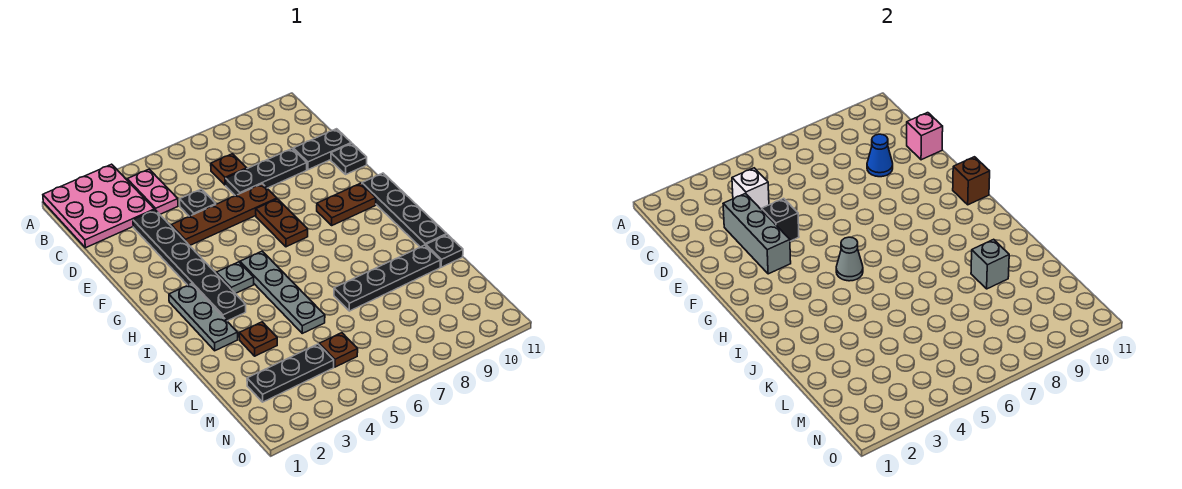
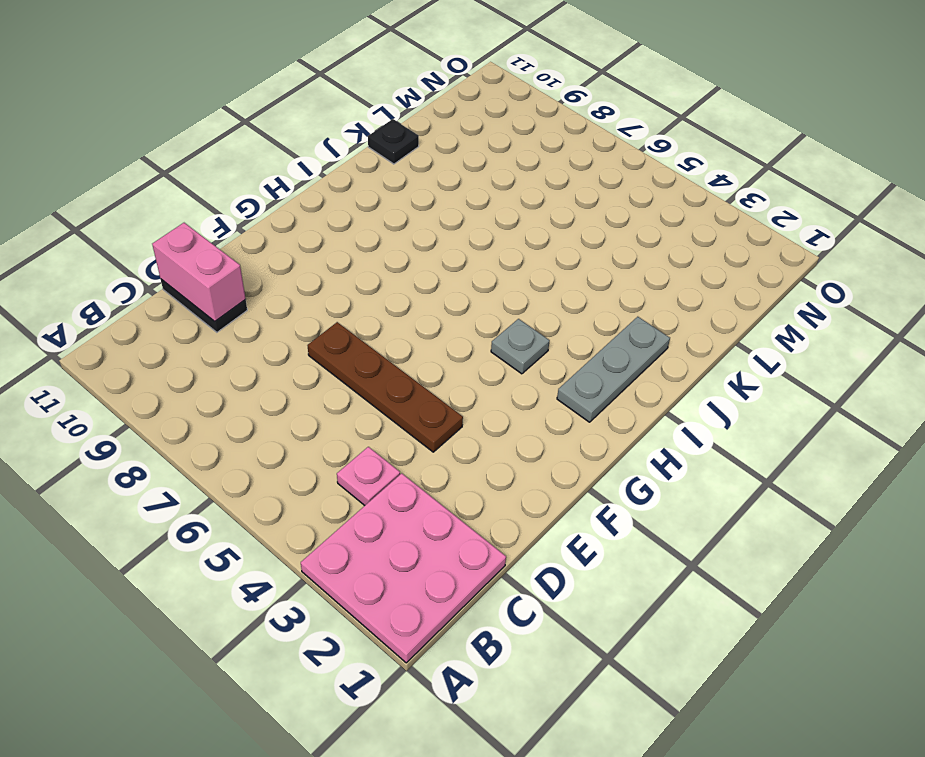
pink plate C4 level 1 -> pink plate B4:C4 level 1
pink brick D10:D11 level 2 -> pink brick D11 level 2
none -> brown plate C7 level 1
none -> black plate D3:I3 level 1
none -> black plate D5 level 1

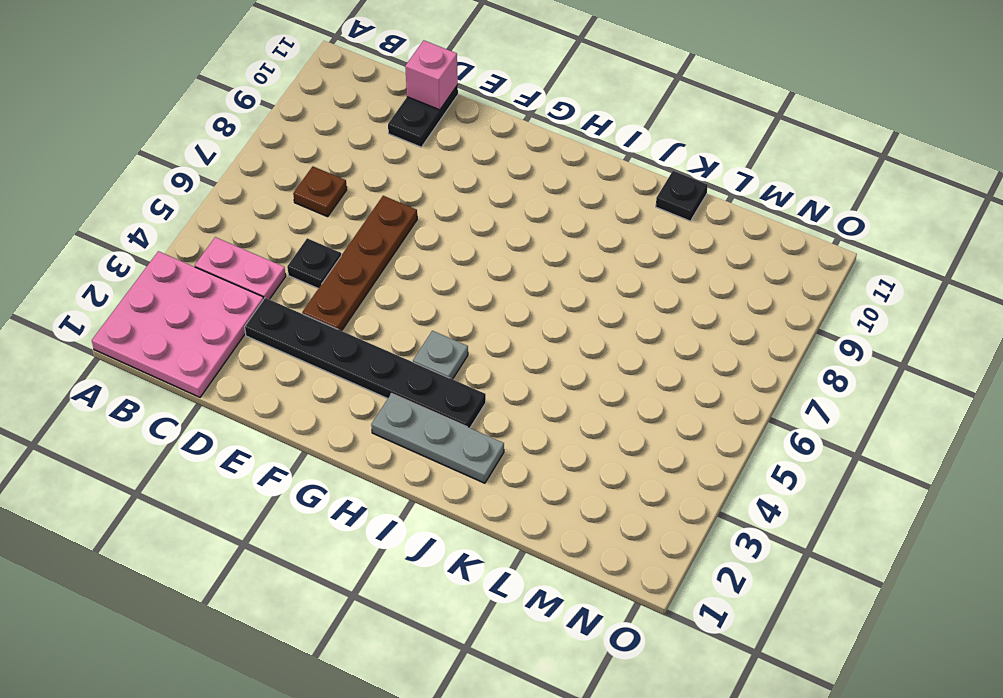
none -> black plate D7:D9 level 1
none -> black plate E11 level 1
none -> brown plate F7:G7 level 1

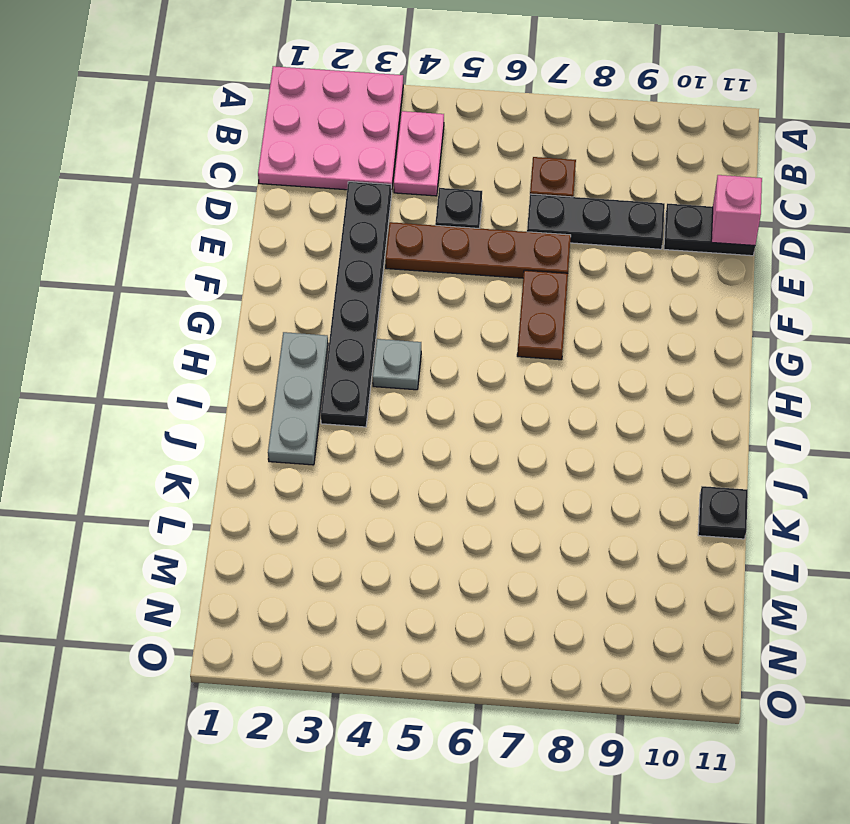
none -> black plate E11 level 1
none -> brown plate G9:G10 level 1
none -> black plate G11:J11 level 1

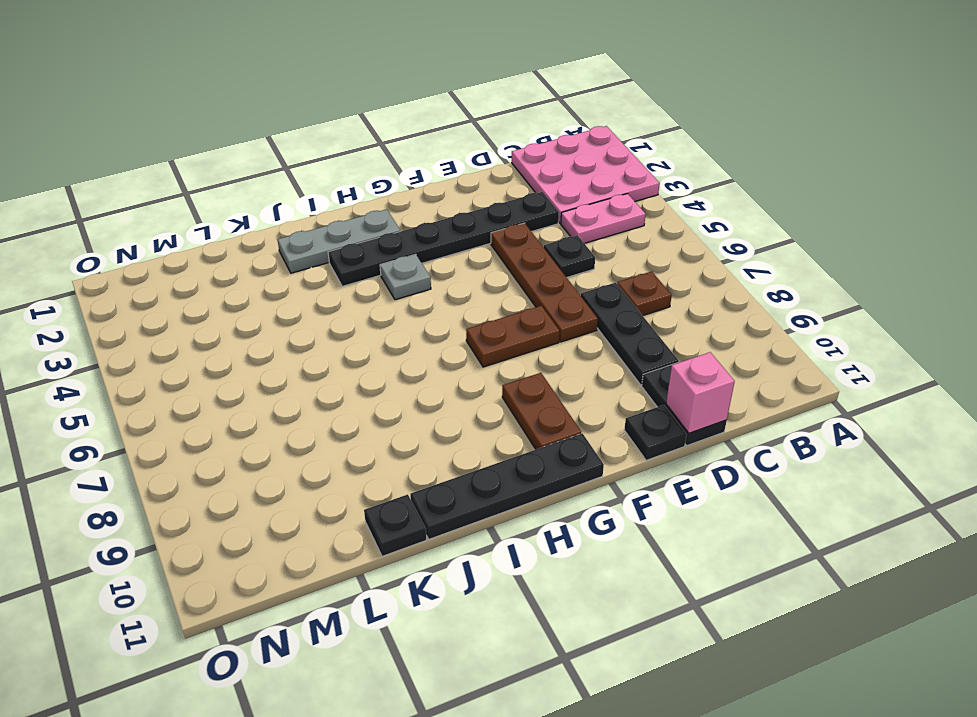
none -> grey plate H5:K5 level 1
none -> brown plate K3 level 1
none -> black plate K7:K10 level 1

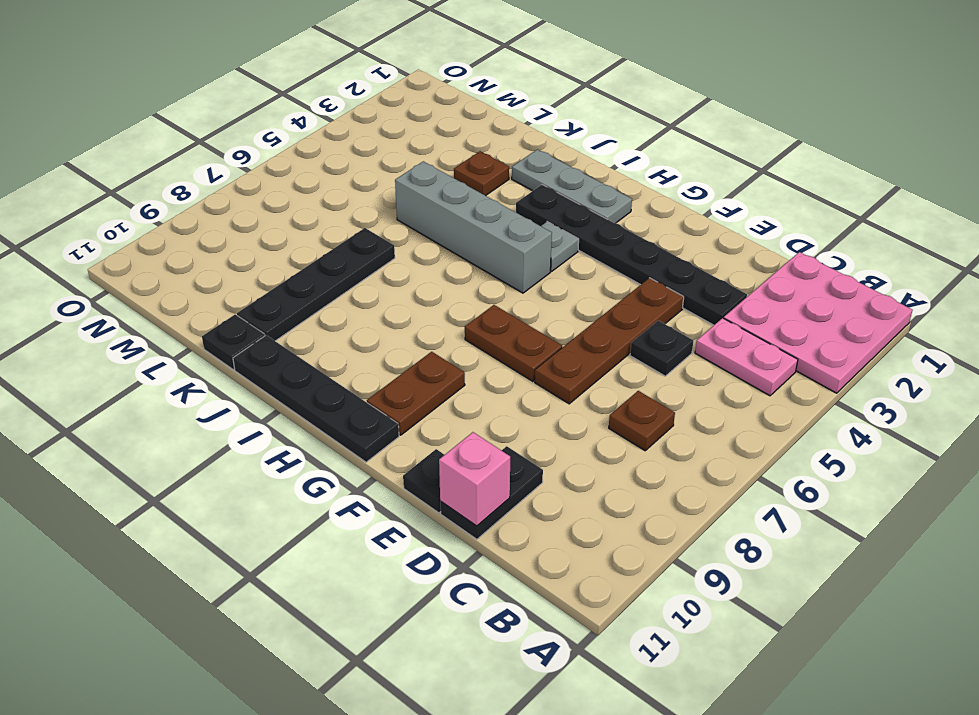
grey brick H5:K5 level 1 -> grey plate H5:K5 level 1
none -> black plate D7:D9 level 1
none -> black plate M2:M4 level 1
none -> brown plate M5 level 1

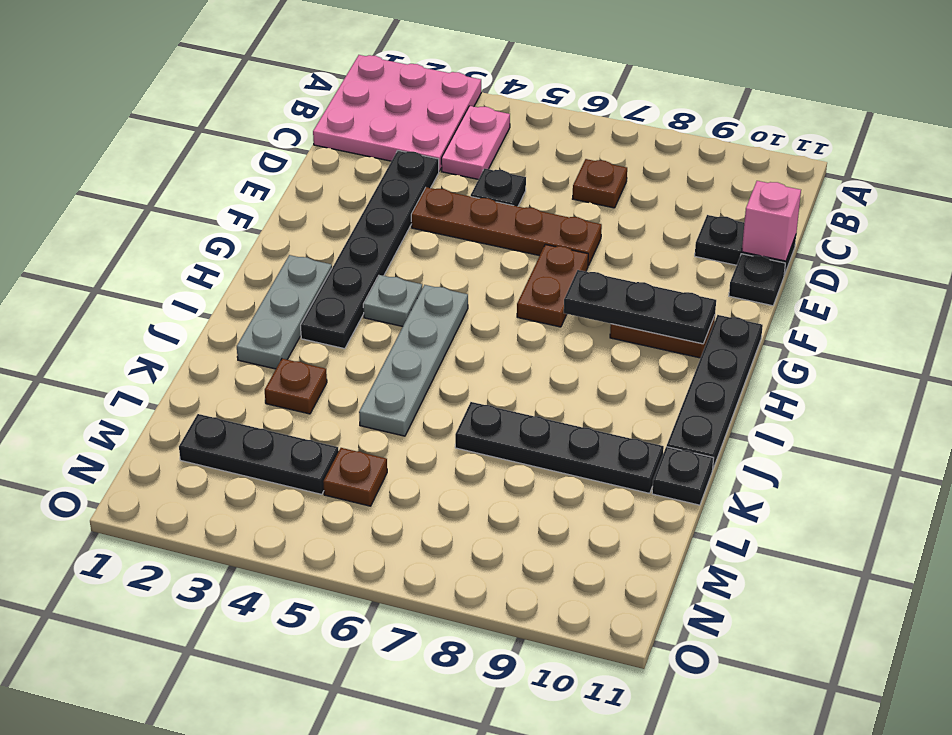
black plate G8:G10 level 2 -> black plate D7:D9 level 1
none -> white brick C4 level 2
none -> grey brick D3:F3 level 2
none -> blue cone D9 level 2

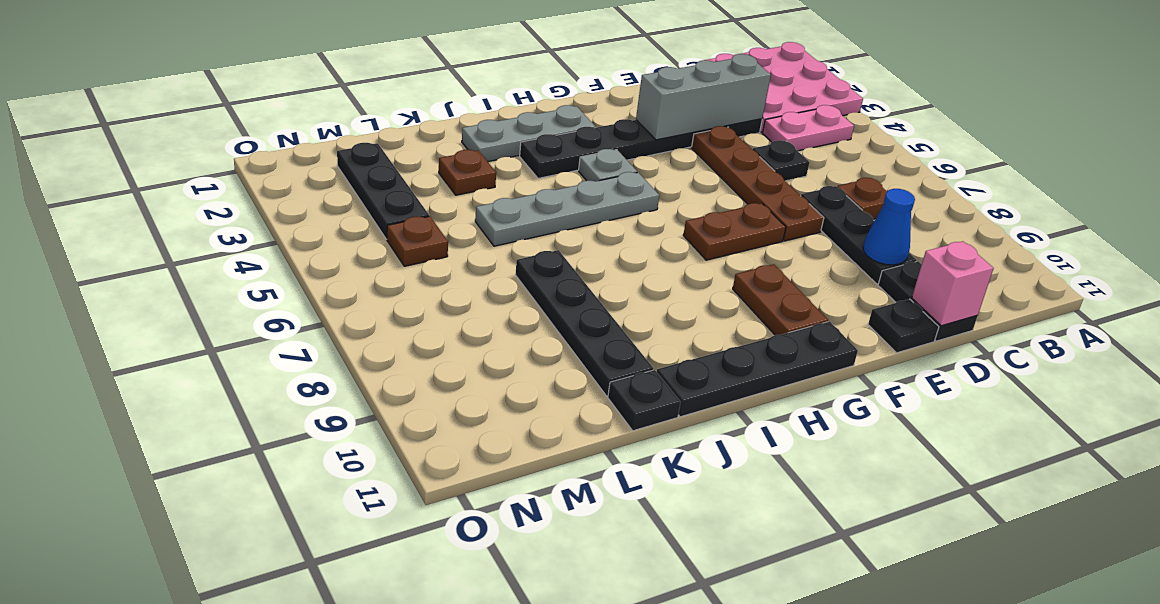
none -> white brick C4 level 2
none -> black brick E4 level 2
none -> brown brick G11 level 2

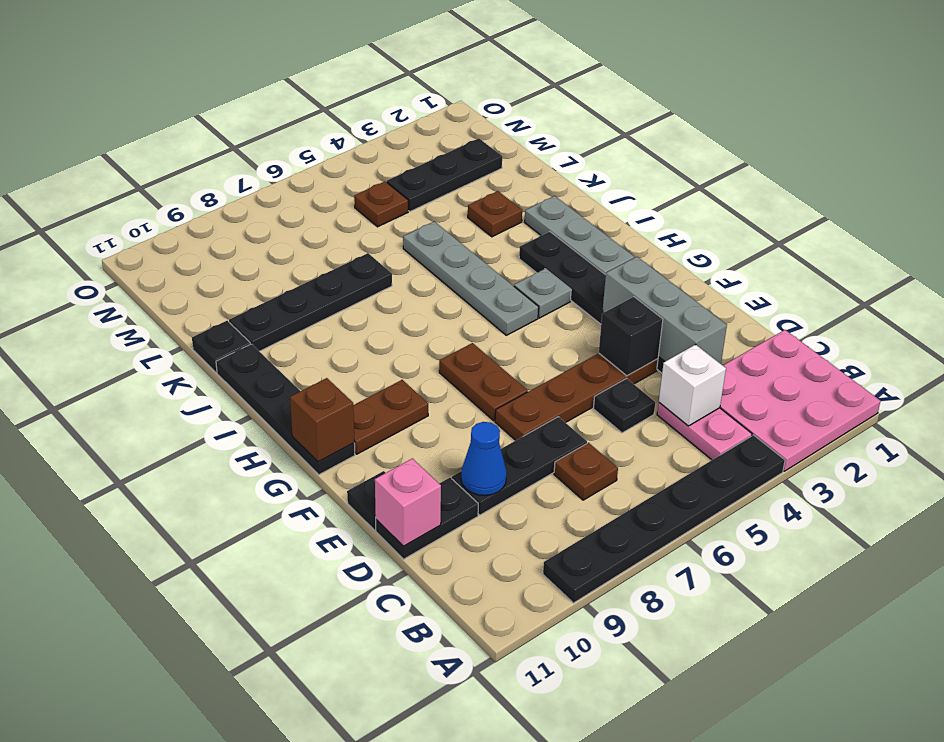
black plate A4:A9 level 1 -> none
none -> grey cone H5 level 2
none -> grey brick K9 level 2

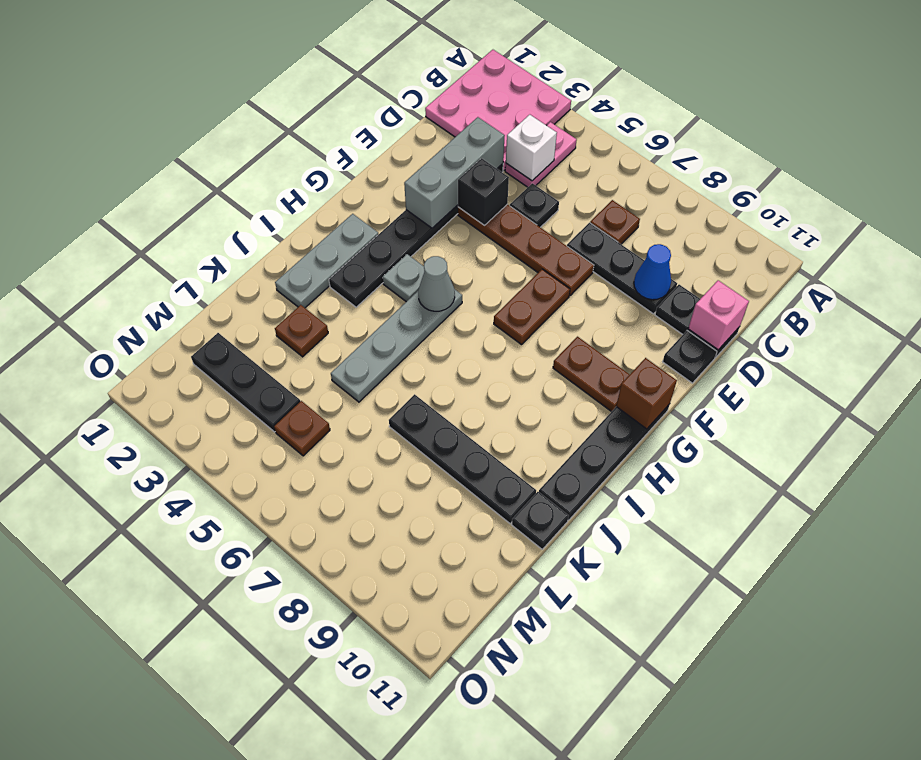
none -> grey brick K9 level 2

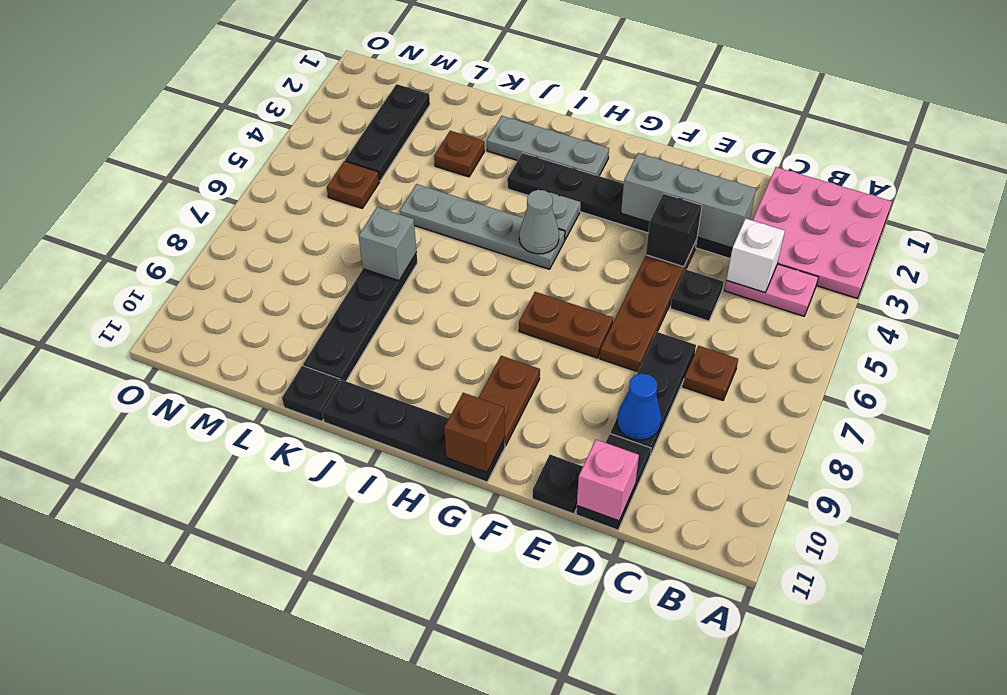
grey brick K7 level 2 -> grey brick K9 level 2

